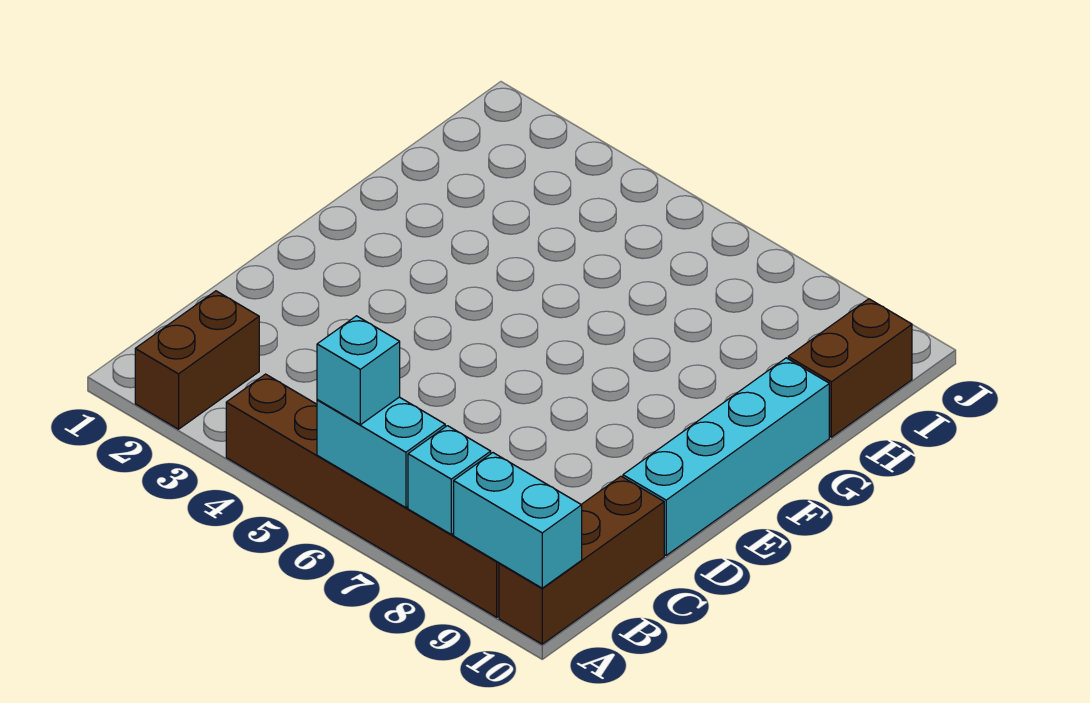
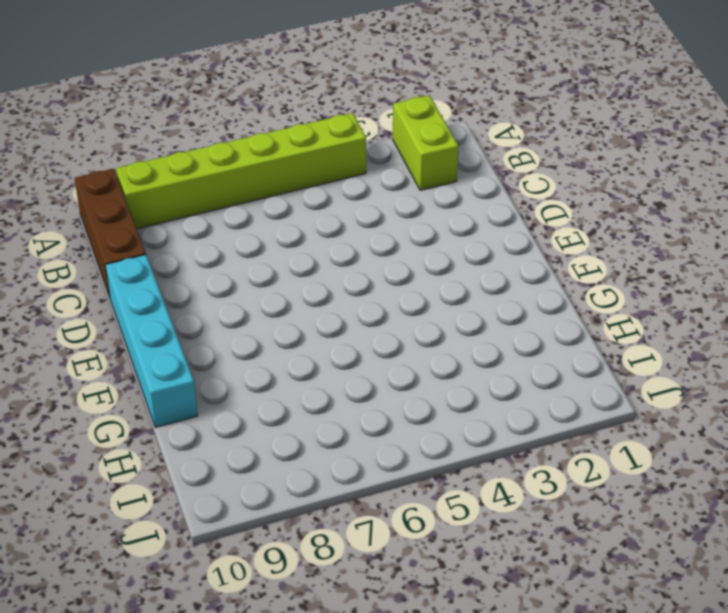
lime brick A2:B2 level 1 -> brown brick A2:B2 level 1
lime brick A4:A9 level 1 -> brown brick A4:A9 level 1
none -> brown brick H10:I10 level 1
none -> cyan brick A6:A7 level 2

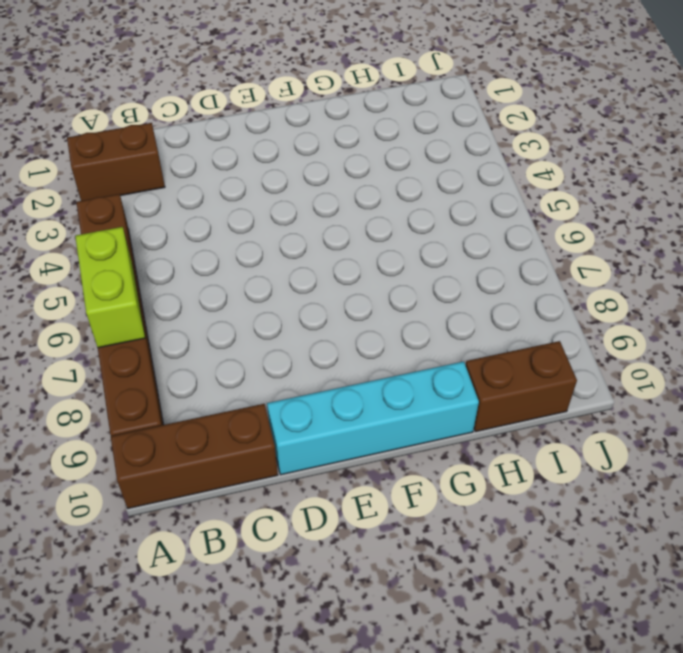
lime brick A6:A7 level 2 -> cyan brick A6:A7 level 2
none -> cyan brick A8 level 2
none -> cyan brick A9:A10 level 2

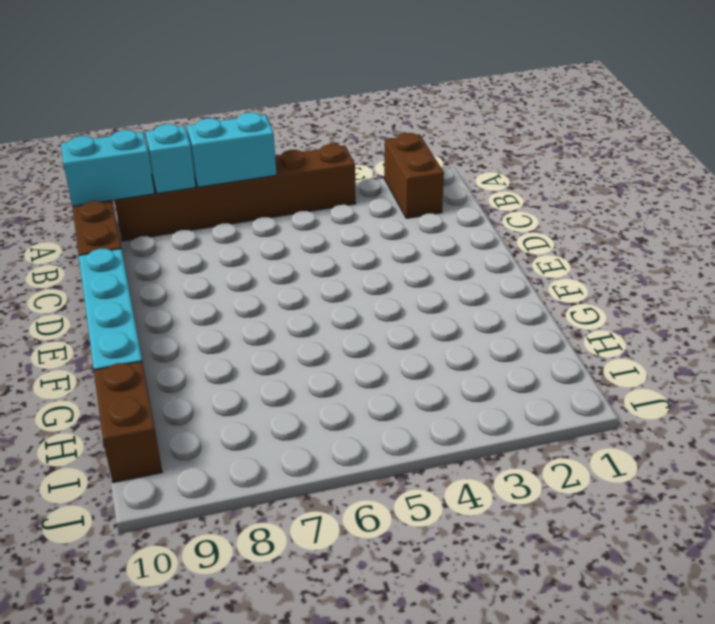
none -> cyan brick A6 level 3

